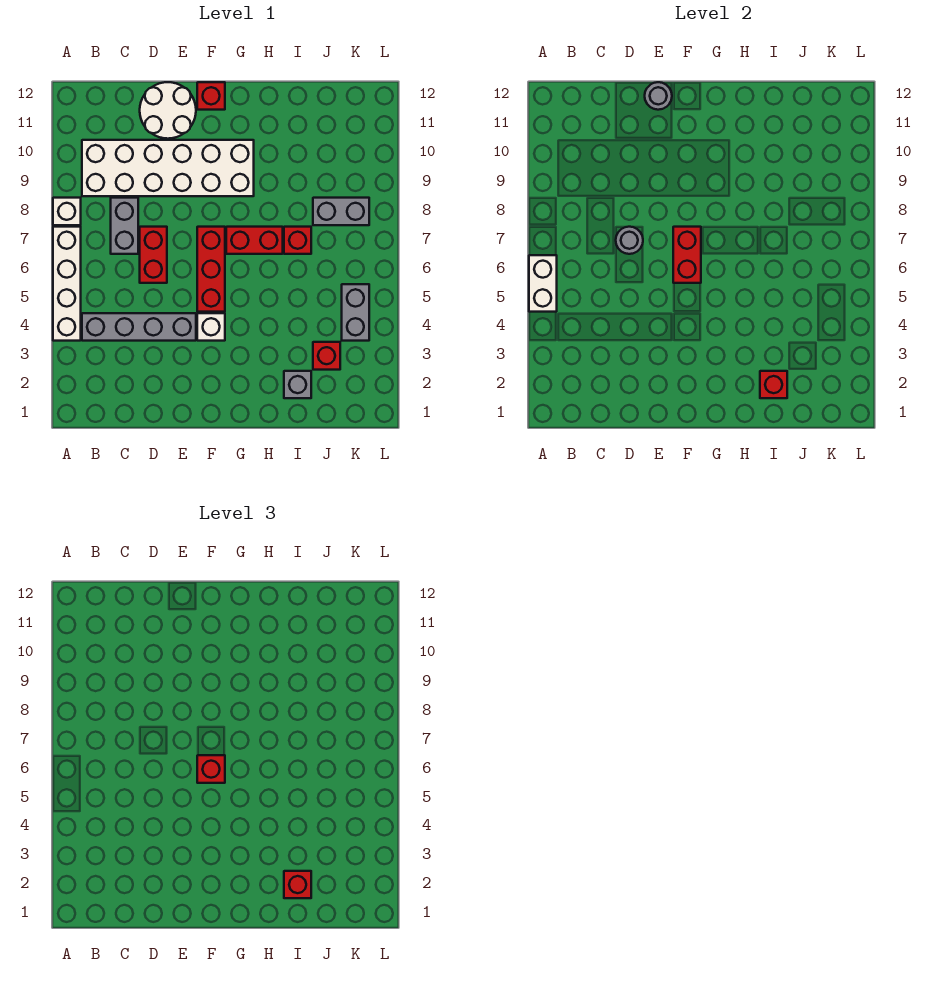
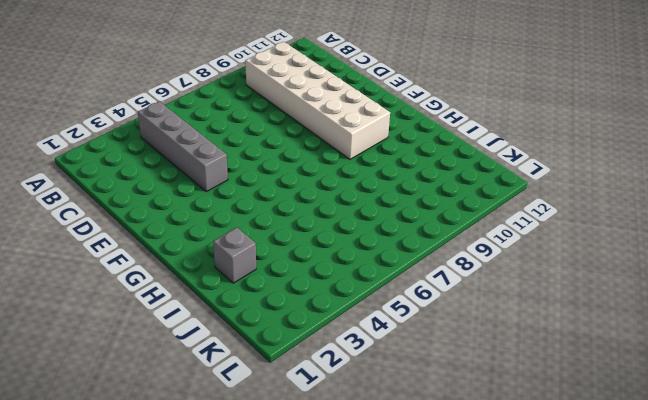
none -> white brick A4:A7 level 1
none -> white brick A8 level 1
none -> grey brick C7:C8 level 1

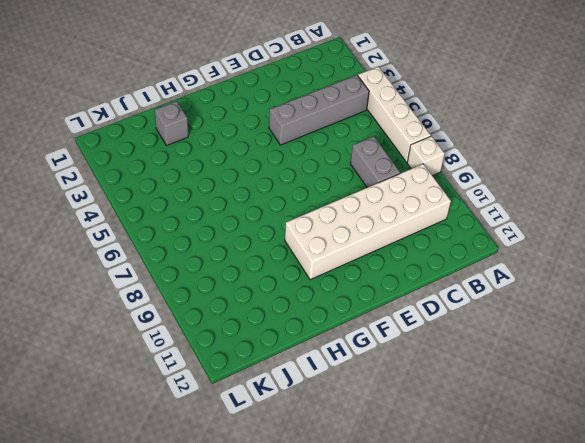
none -> red brick D6:D7 level 1
none -> white round brick D11:E12 level 1
none -> white brick F4 level 1

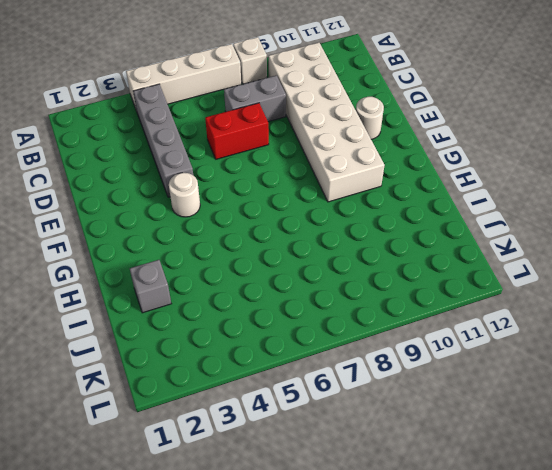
white round brick E11 level 1 -> white round brick D11:E12 level 1
white round brick F4 level 1 -> white brick F4 level 1
none -> red brick F5:F7 level 1
none -> red brick F12 level 1
none -> red brick G7:H7 level 1

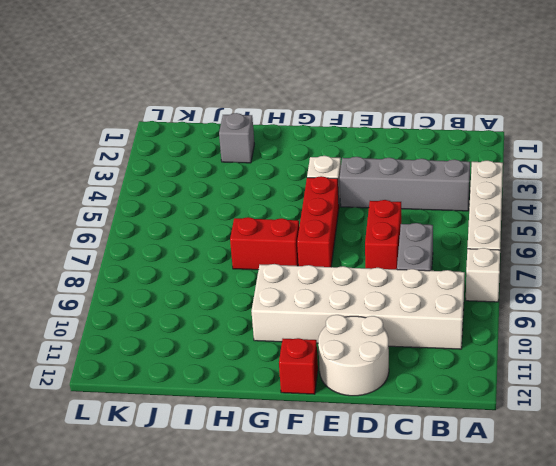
none -> red brick I7 level 1
none -> red brick J3 level 1
none -> grey brick J8:K8 level 1

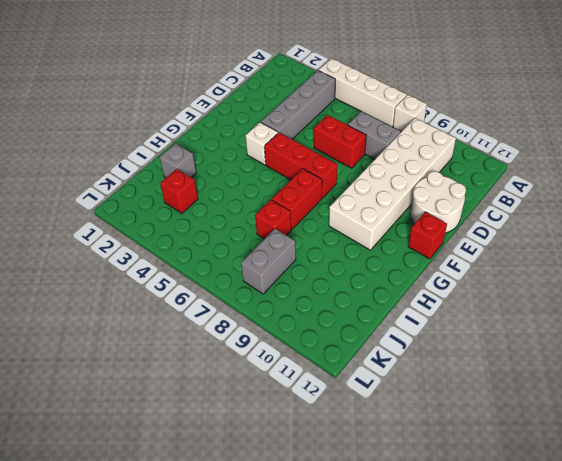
none -> grey brick K4:K5 level 1
none -> white brick A5:A6 level 2
none -> grey round brick D7 level 2

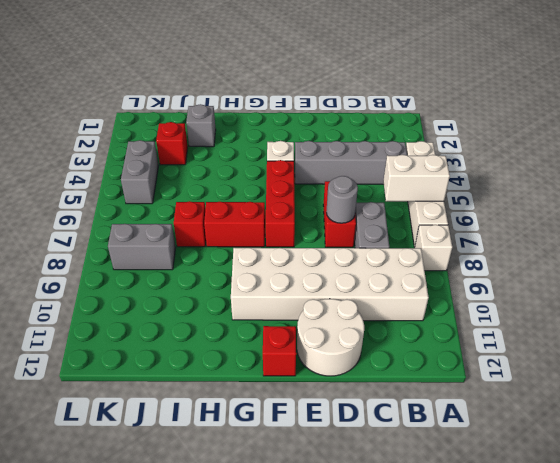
white brick A6:B6 level 2 -> white brick A5:A6 level 2
none -> grey round brick E12 level 2
none -> red brick F6:F7 level 2
none -> red brick I2 level 2

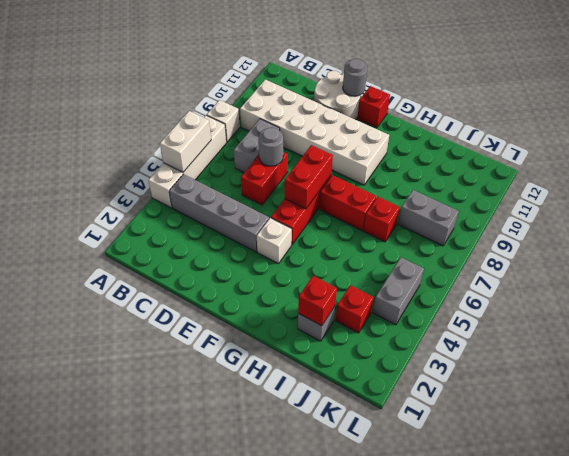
none -> red brick F6 level 3
none -> red brick I2 level 3

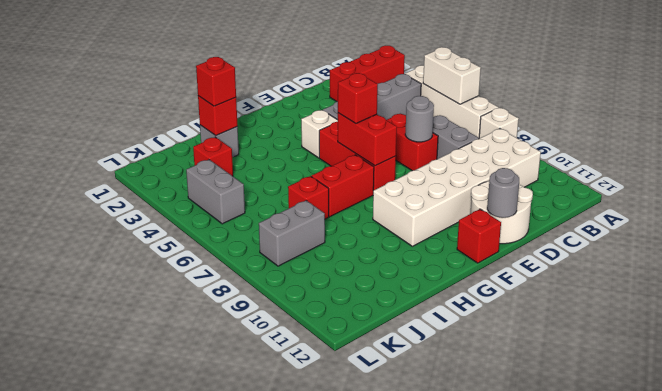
red brick A2:C2 level 1 -> none

